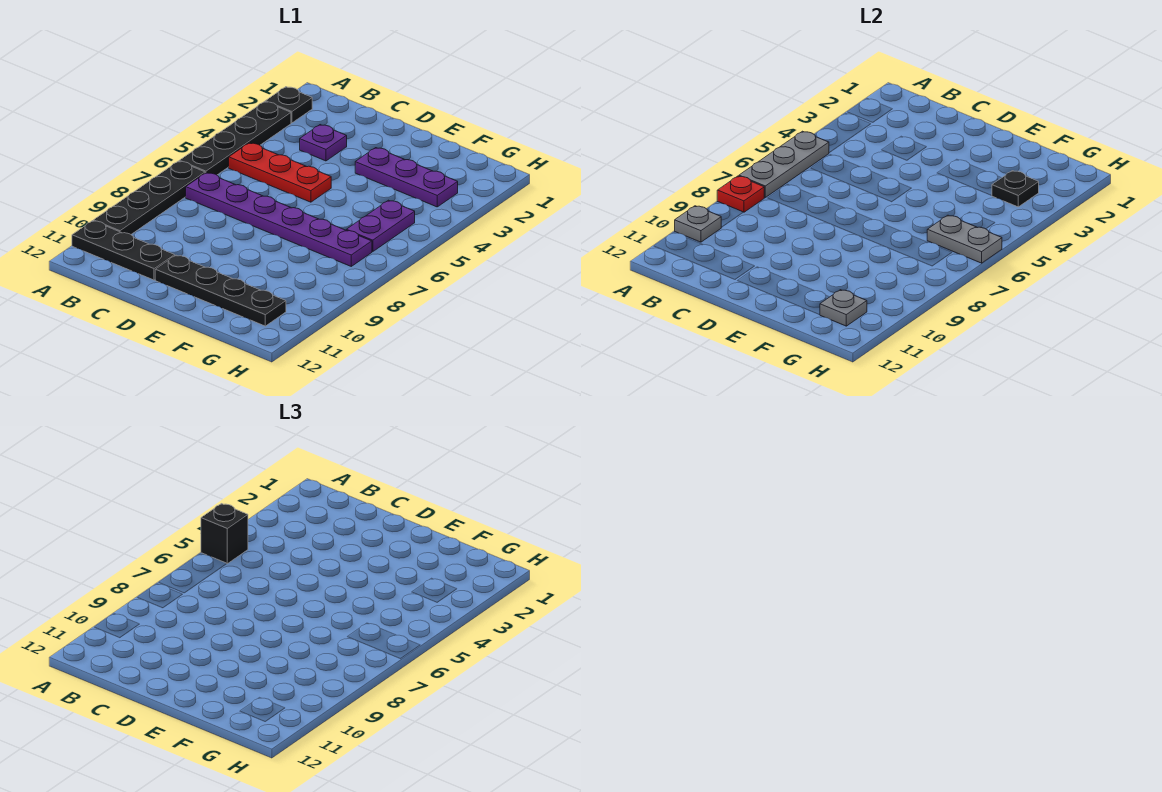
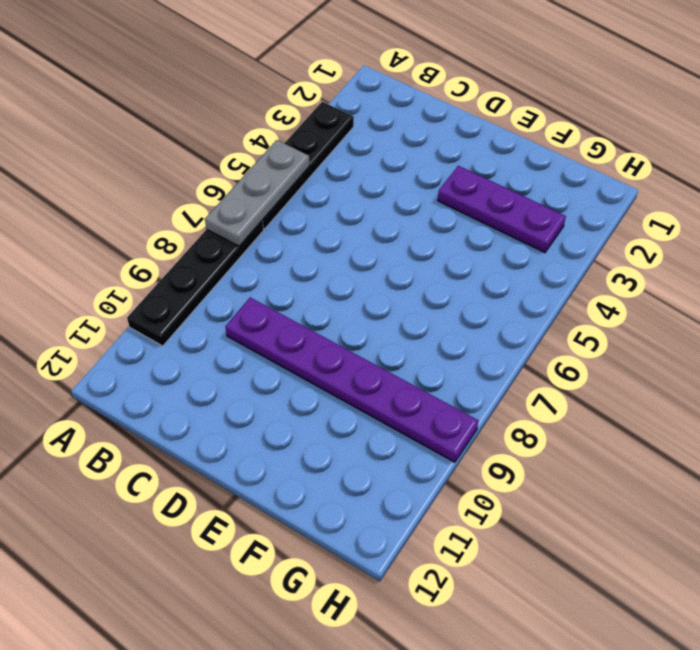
purple plate C9:H9 level 1 -> purple plate B7:G7 level 1
none -> black plate A2 level 1
none -> black plate A11:C11 level 1
none -> red plate B5:D5 level 1

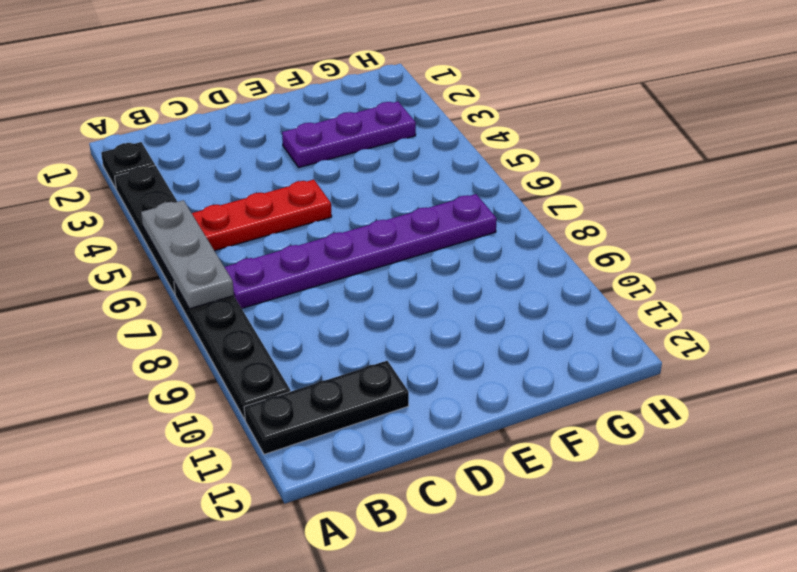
none -> purple plate C3 level 1
none -> black plate D11:G11 level 1
none -> purple plate G5:G6 level 1

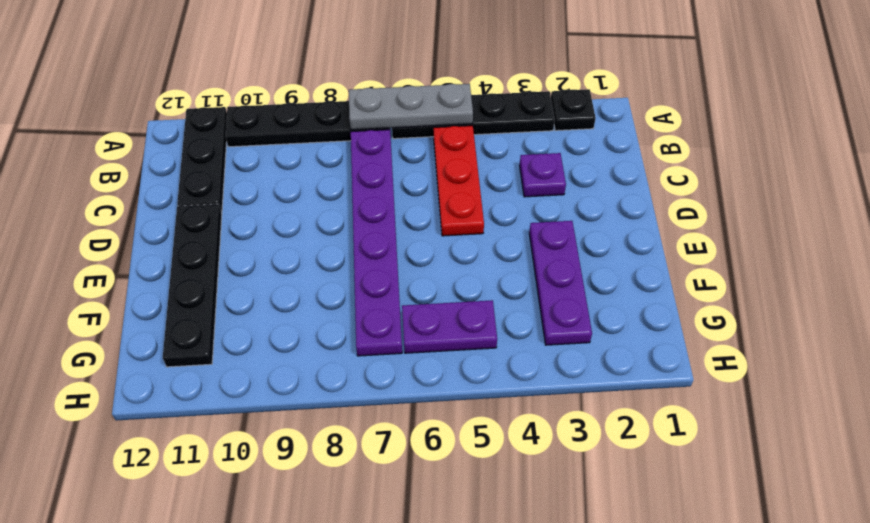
none -> red plate A8 level 2
none -> grey plate A10 level 2
none -> black plate G3 level 2

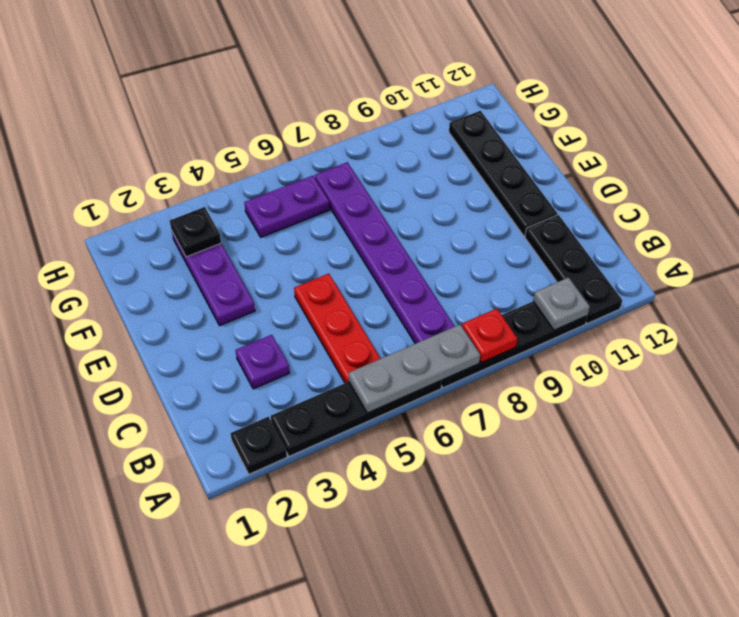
none -> grey plate G6:H6 level 2
none -> grey plate G11 level 2
none -> black brick A5 level 3

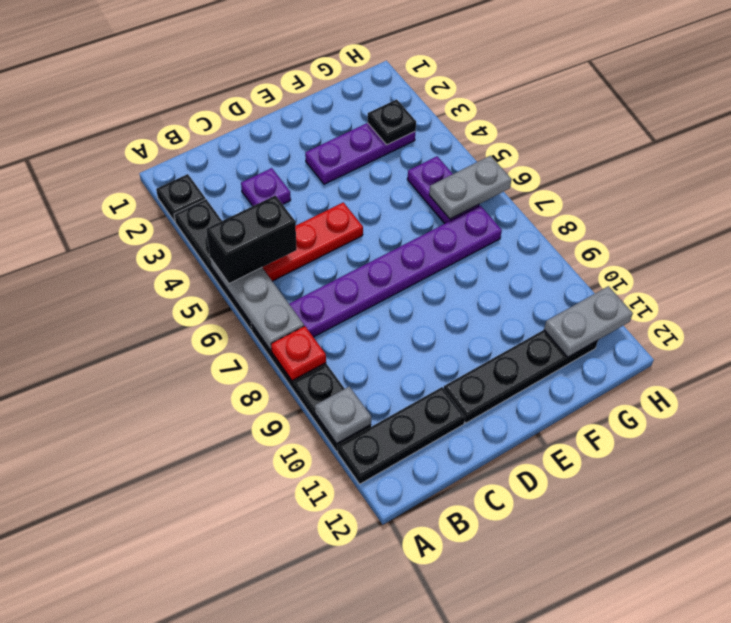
black brick A5:B5 level 3 -> black brick A5 level 3
grey plate G11:H11 level 2 -> grey plate G11 level 2

